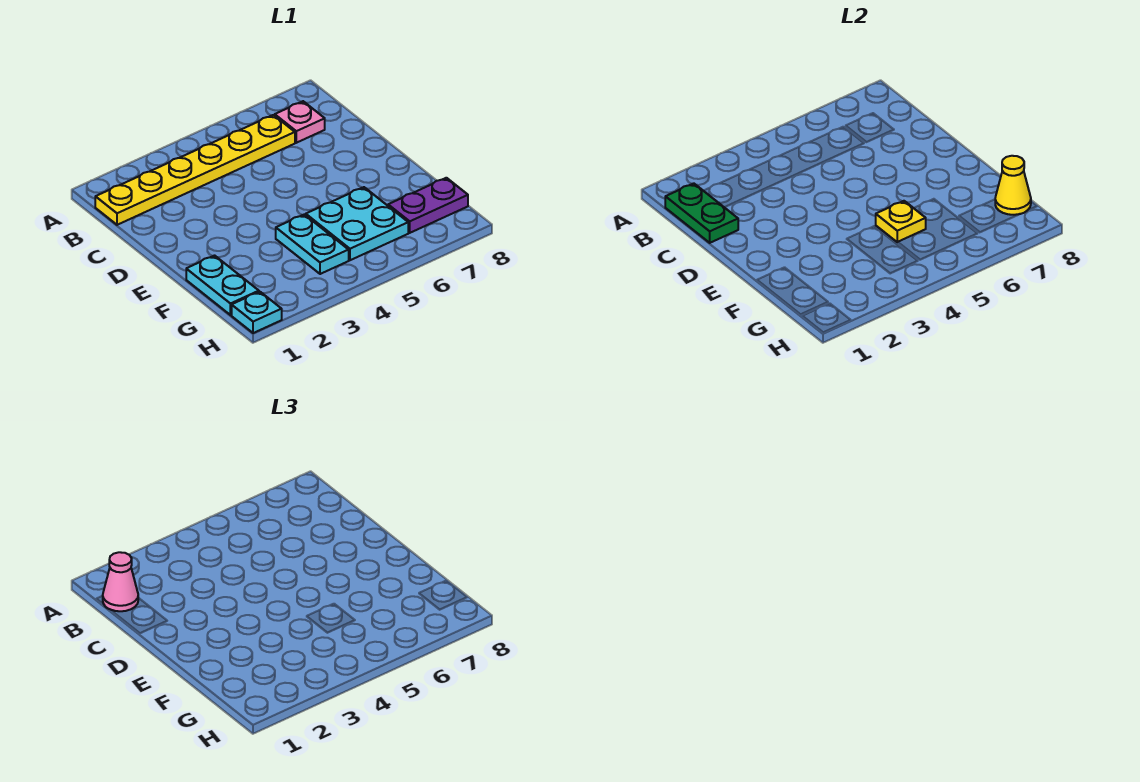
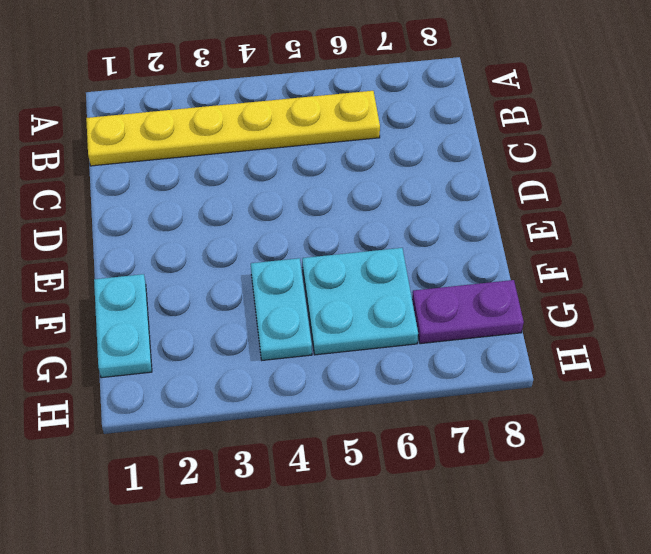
none -> pink plate B7 level 1
none -> cyan plate H1 level 1

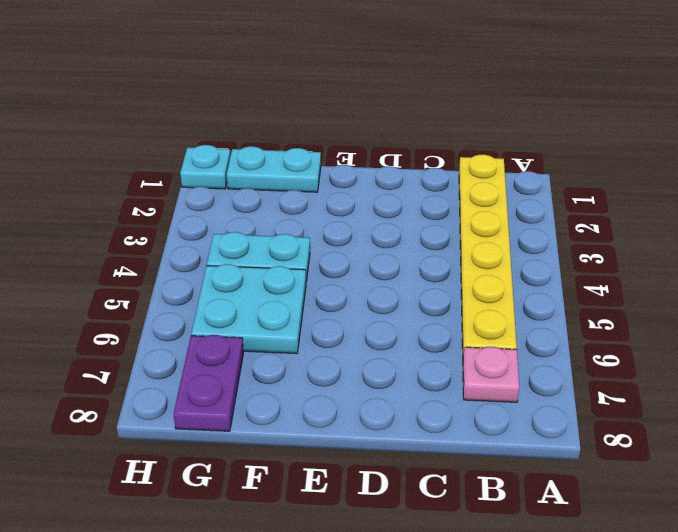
none -> green plate B1:C1 level 2
none -> yellow plate F5 level 2

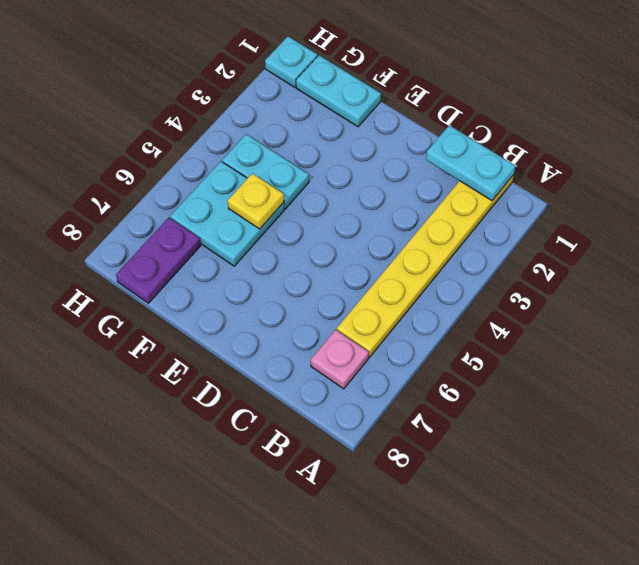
cyan plate B1:C1 level 2 -> green plate B1:C1 level 2
none -> yellow cone G8 level 2
none -> pink cone B1 level 3

